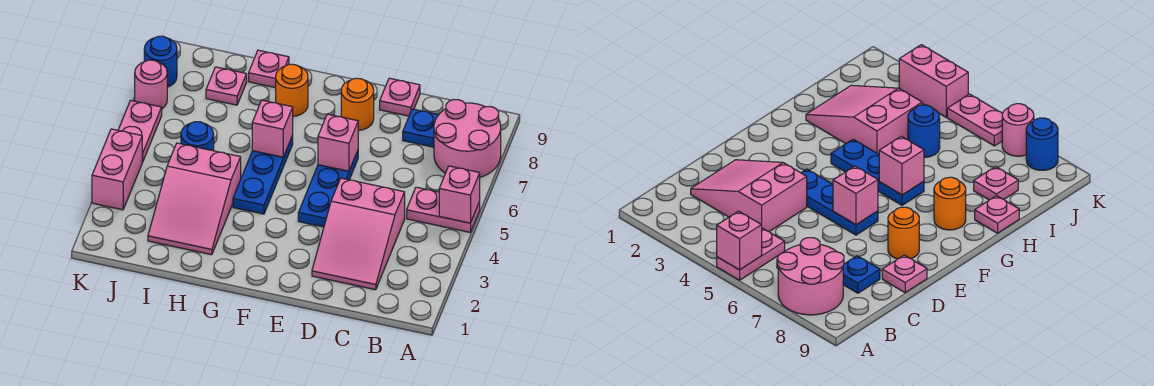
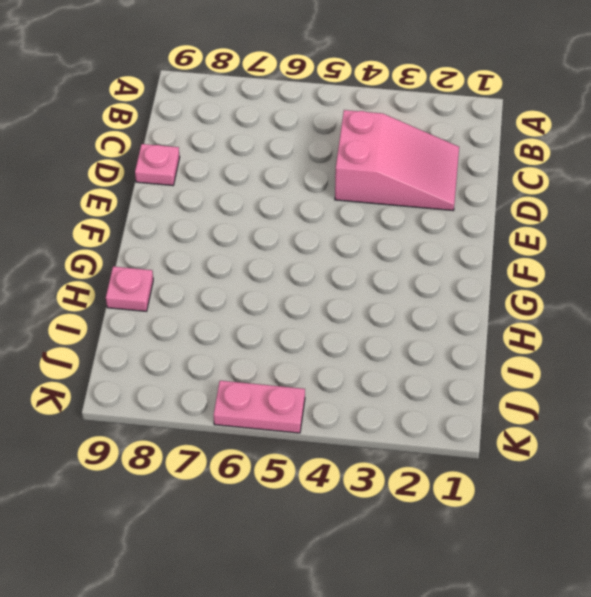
none -> pink plate A5:B5 level 1
none -> pink round brick A7:B8 level 1
none -> blue plate C8 level 1

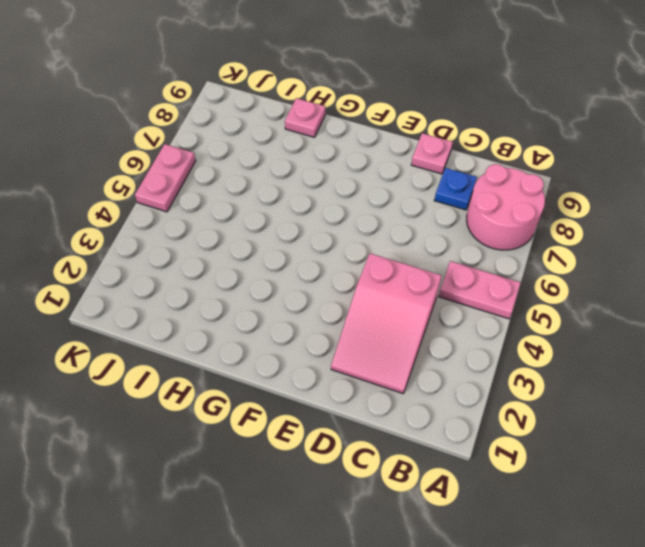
none -> blue plate E4:E6 level 1
none -> orange round brick E8 level 1
none -> blue plate G4:G6 level 1

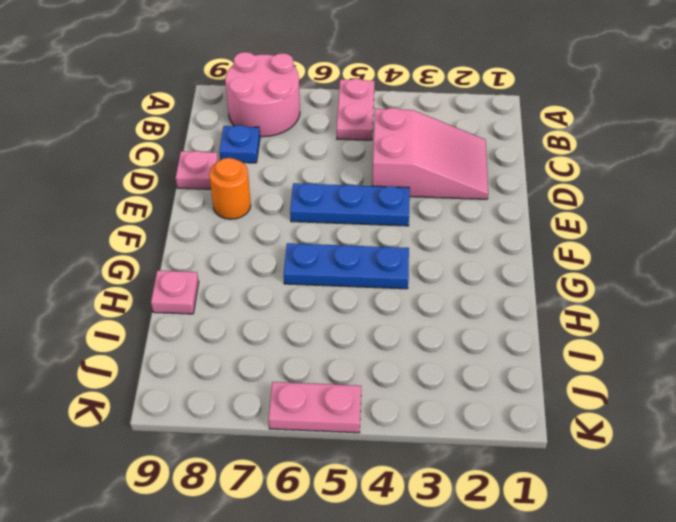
none -> orange round brick G8 level 1
none -> pink slope H2:I4 level 1 top 4
none -> blue round brick I5 level 1

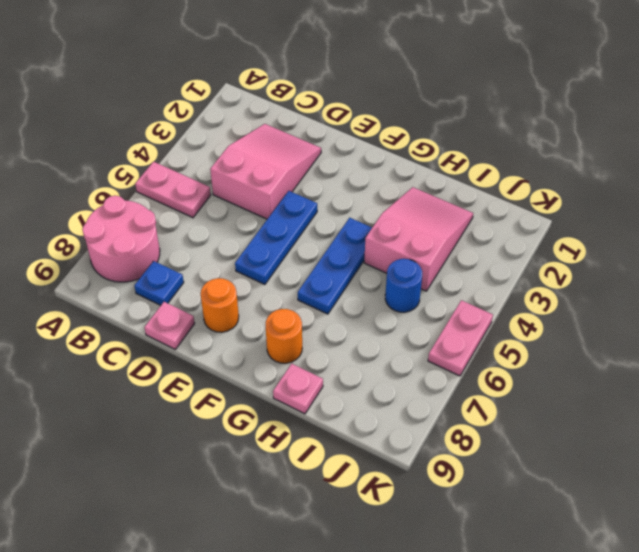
none -> pink plate I8 level 1
none -> pink brick K3:K4 level 1
none -> pink round brick K7 level 1

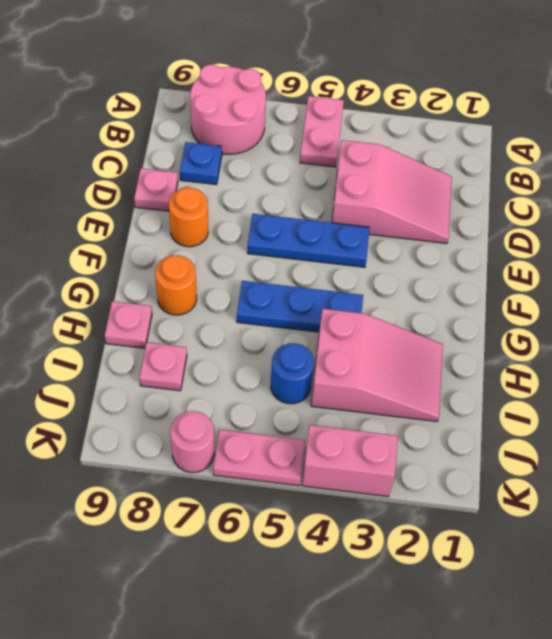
none -> blue round brick K8 level 1
none -> pink brick A5 level 2
none -> pink brick E6 level 2

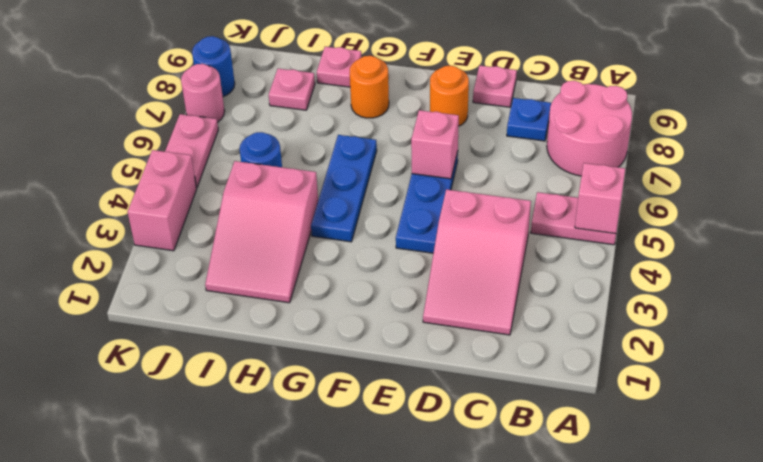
none -> pink brick G6 level 2

